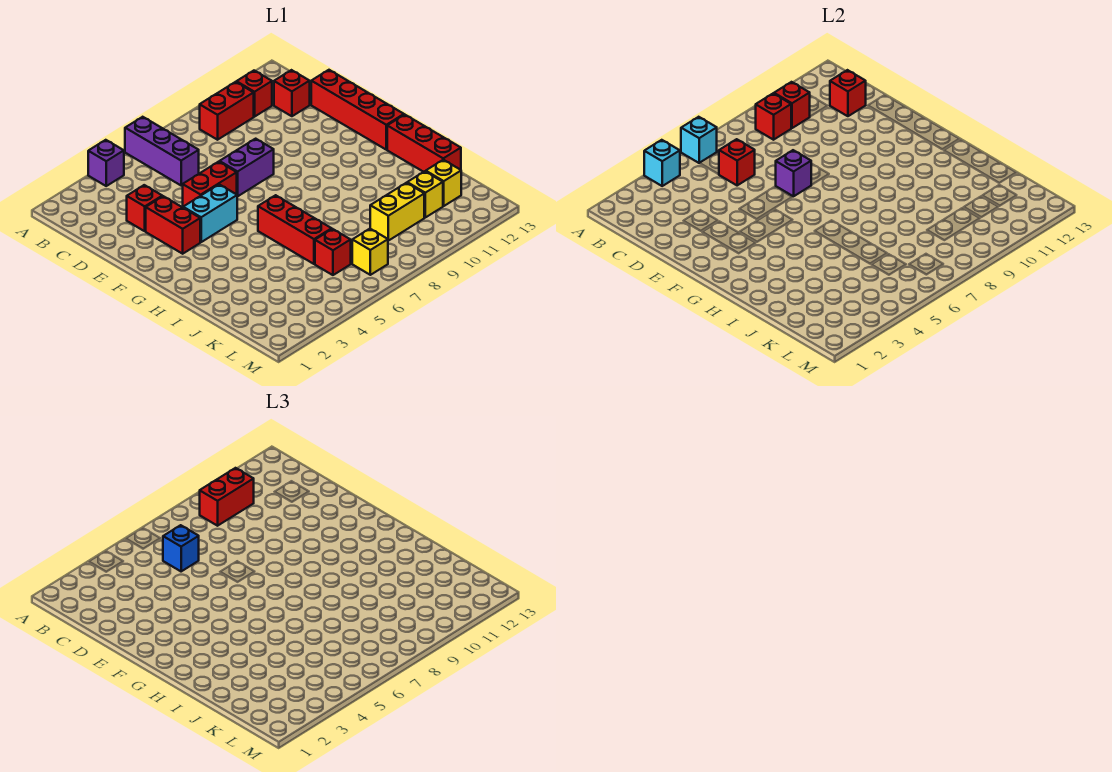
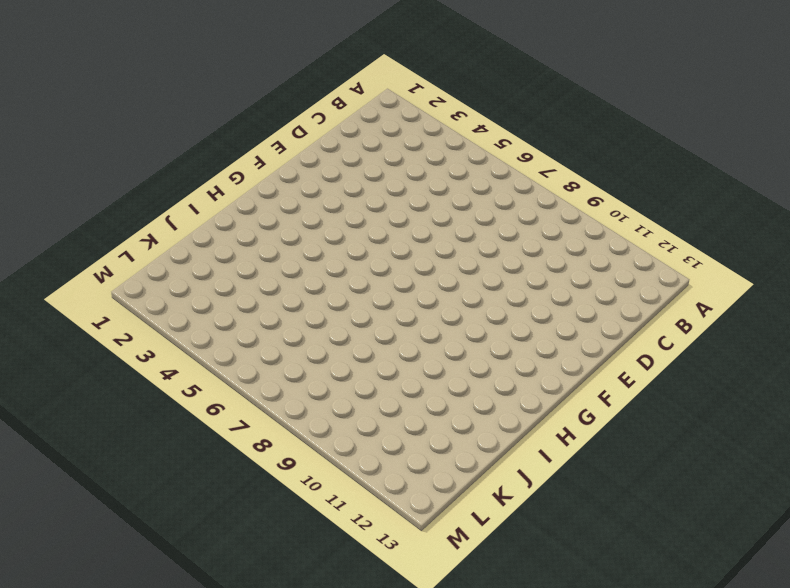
none -> purple brick A4 level 1
none -> purple brick A6:C6 level 1
none -> red brick B9:B10 level 1

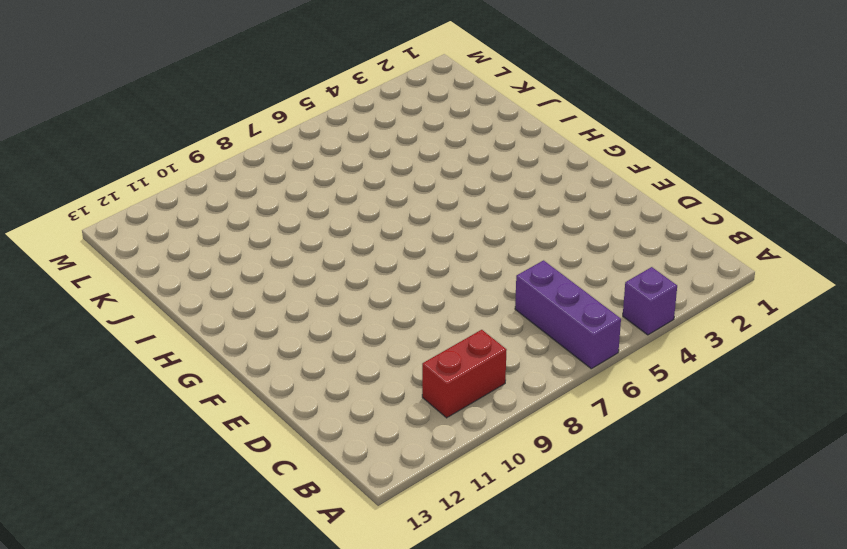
none -> red brick B11 level 1
none -> red brick C12 level 1
none -> red brick D3 level 1

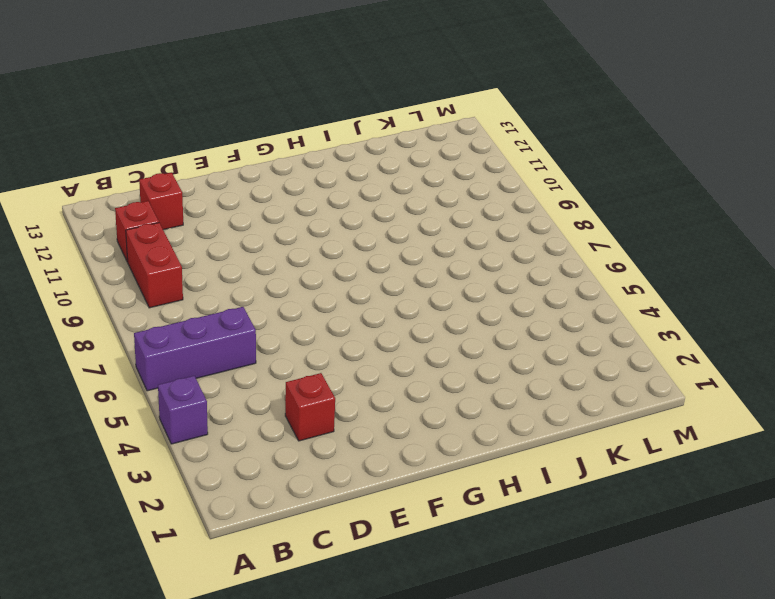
none -> red brick D13:G13 level 1
none -> red brick E3:F3 level 1
none -> red brick E5:E6 level 1

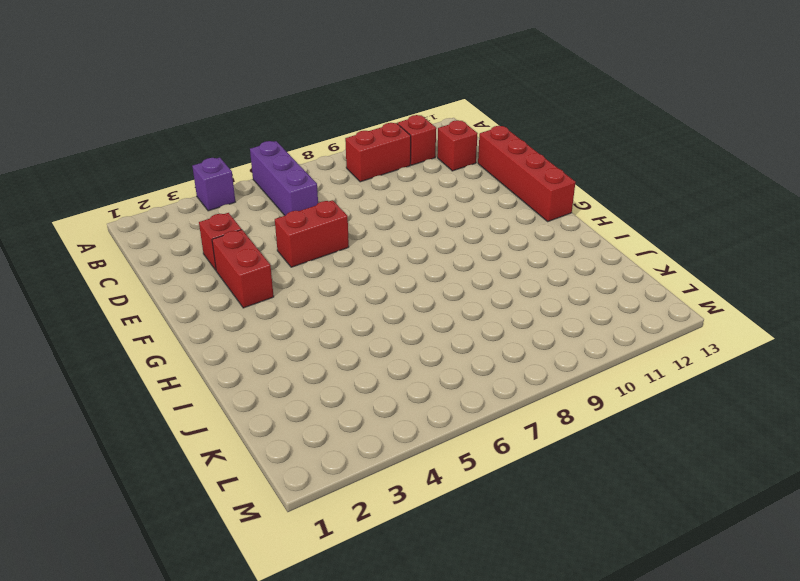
none -> purple brick E7:E8 level 1
none -> cyan brick F4:F5 level 1
none -> red brick H6:J6 level 1

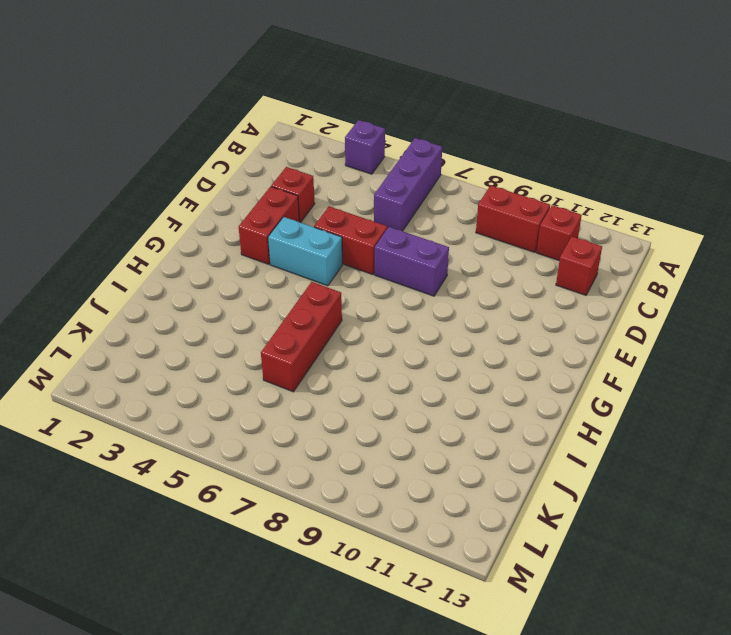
none -> red brick D13:G13 level 1
none -> red brick H13:J13 level 1
none -> red brick K6 level 1

